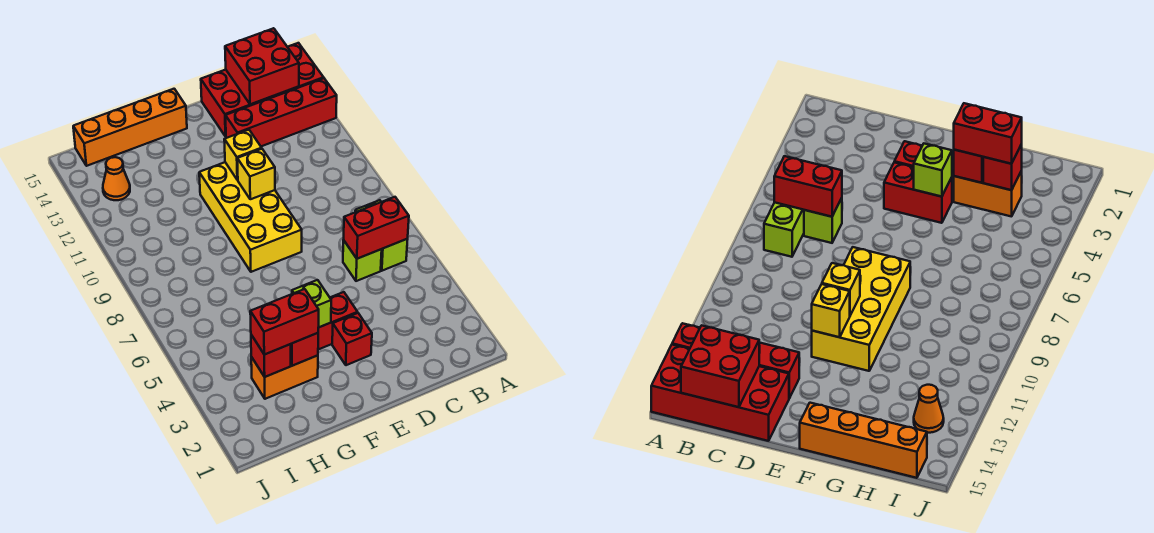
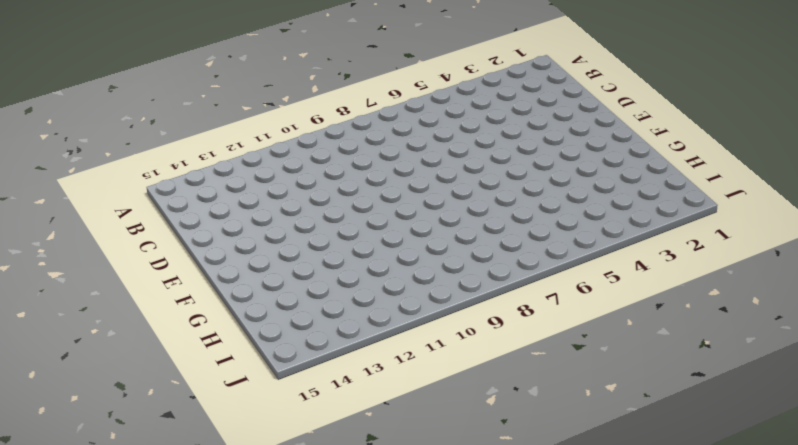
none -> red brick A13:D13 level 1
none -> red brick A14:D15 level 1
none -> lime brick B6:B7 level 1

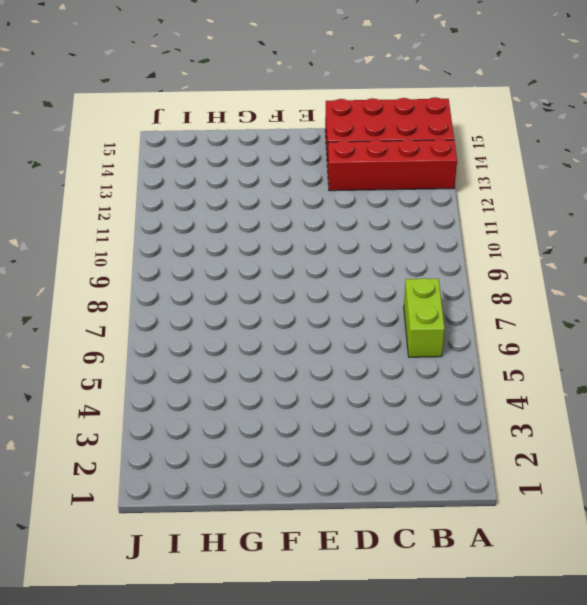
none -> lime brick C6 level 1
none -> red brick E3 level 1
none -> red brick E4:F4 level 1

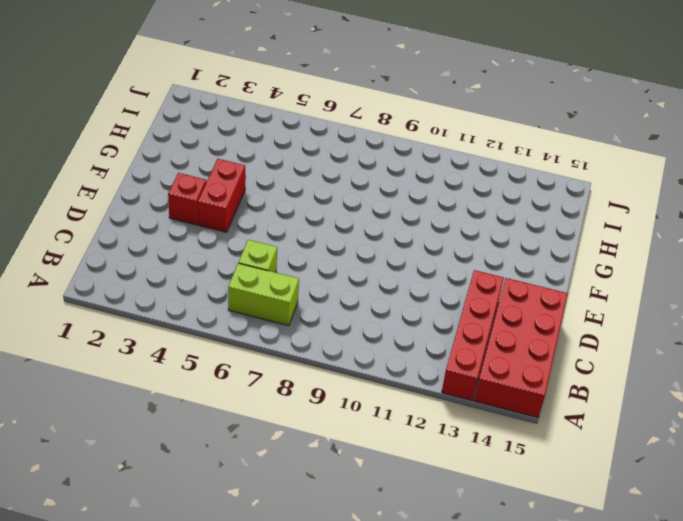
none -> yellow brick E8:F11 level 1
none -> orange brick F15:I15 level 1
none -> orange brick G3:H3 level 1

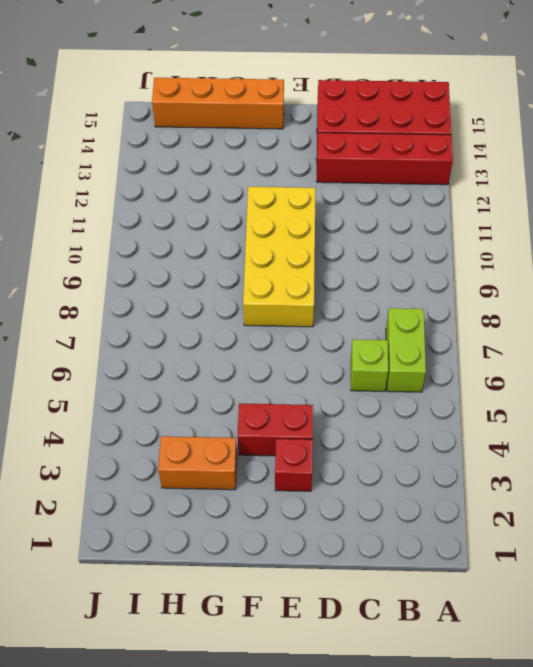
none -> orange cone I13 level 1
none -> red brick B6:C6 level 2
none -> red brick B14:C15 level 2

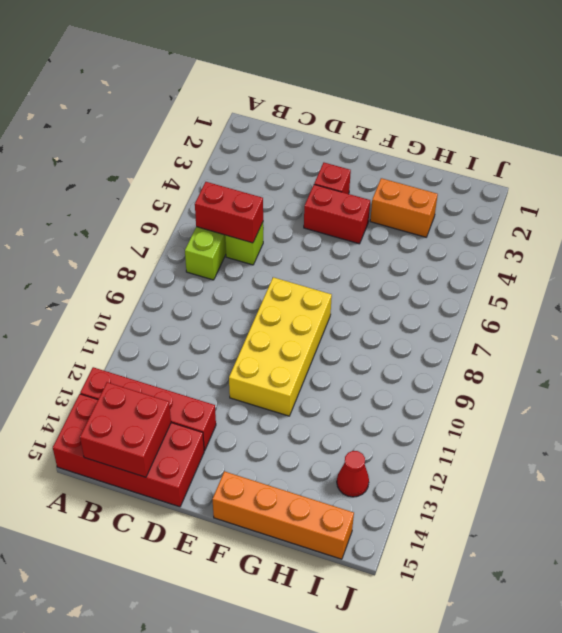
red cone I13 level 1 -> orange cone I13 level 1
none -> yellow brick E10 level 2
none -> yellow brick E11 level 2
none -> lime brick F4 level 2

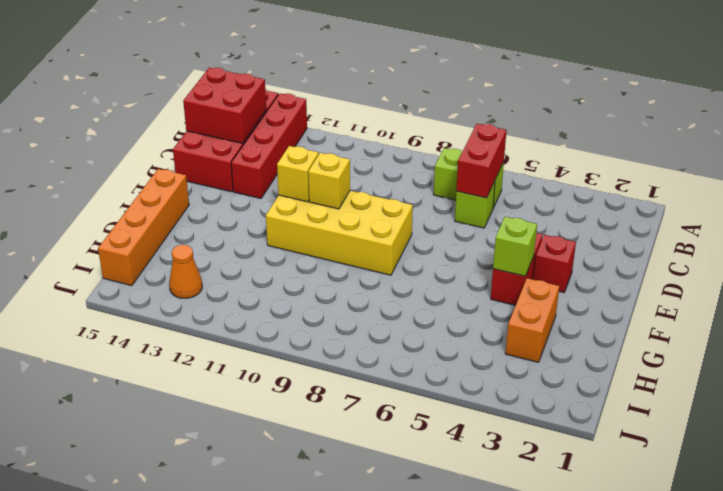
none -> red brick G3 level 2
none -> red brick H3 level 2
none -> red brick G3:H3 level 3

